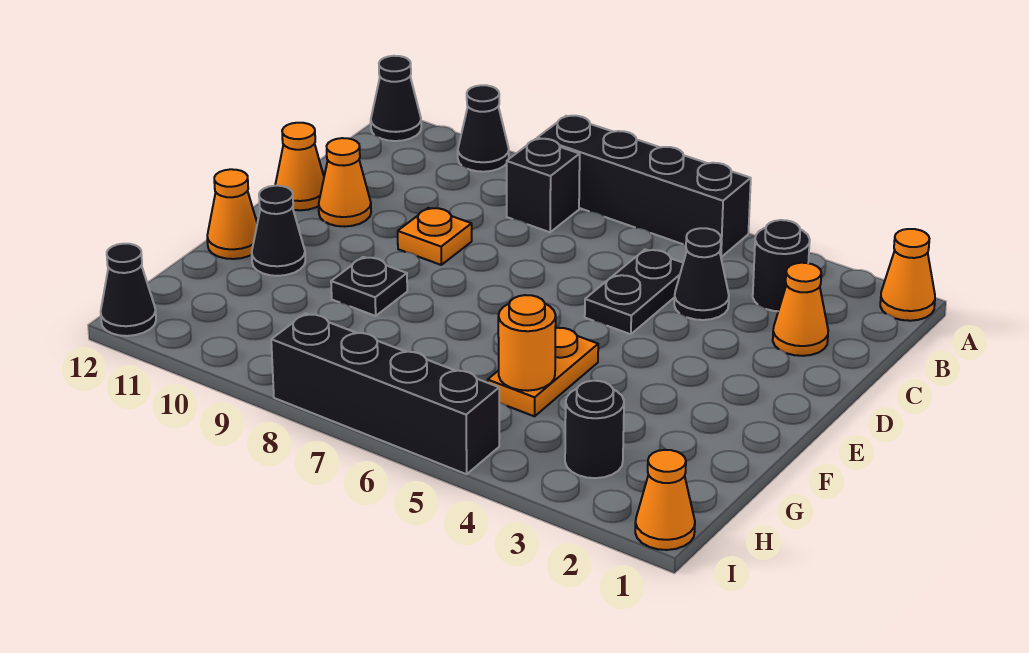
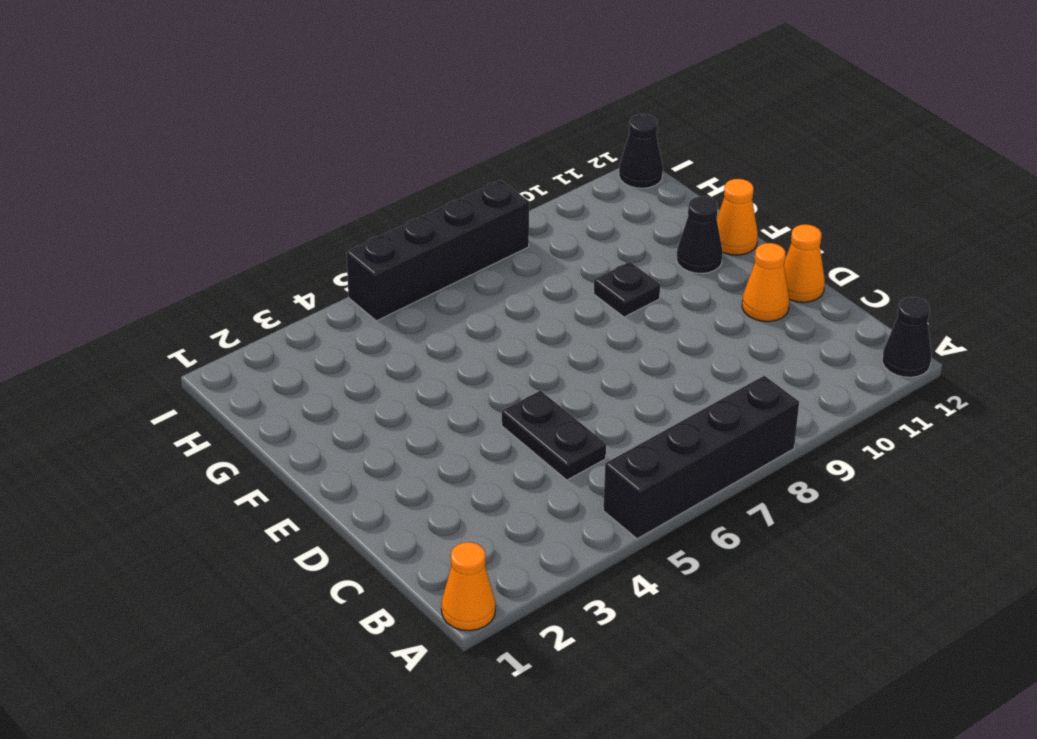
none -> black cone A10 level 1
none -> black round brick B3 level 1
none -> black brick B8 level 1

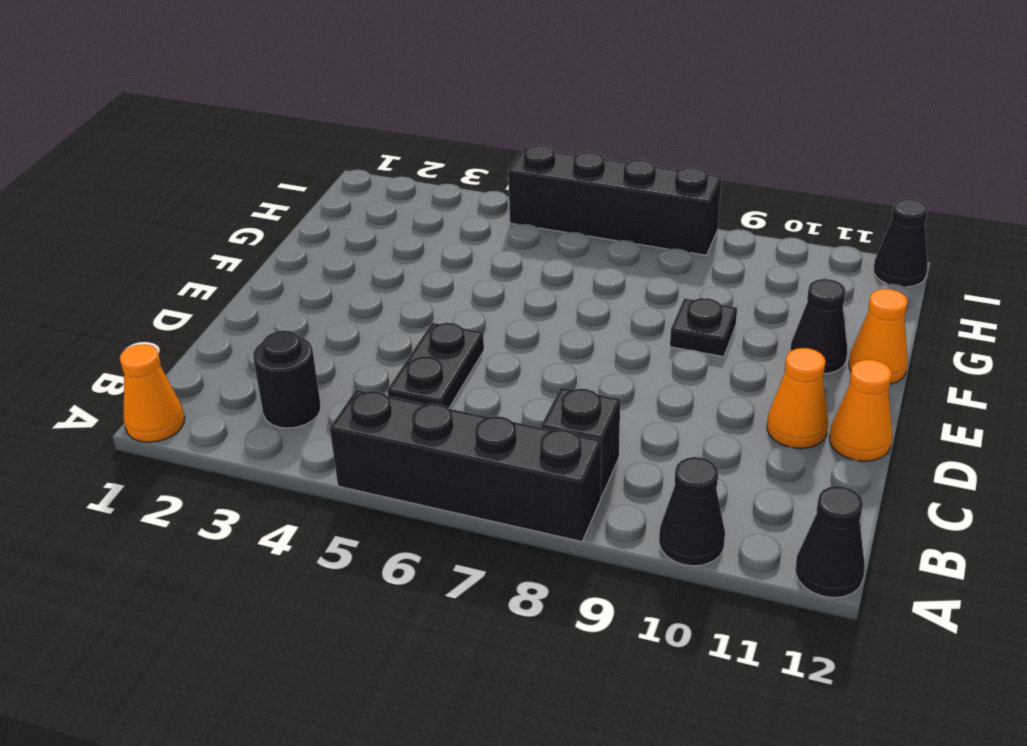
none -> orange cone C2 level 1
none -> black cone C4 level 1
none -> orange plate D9 level 1

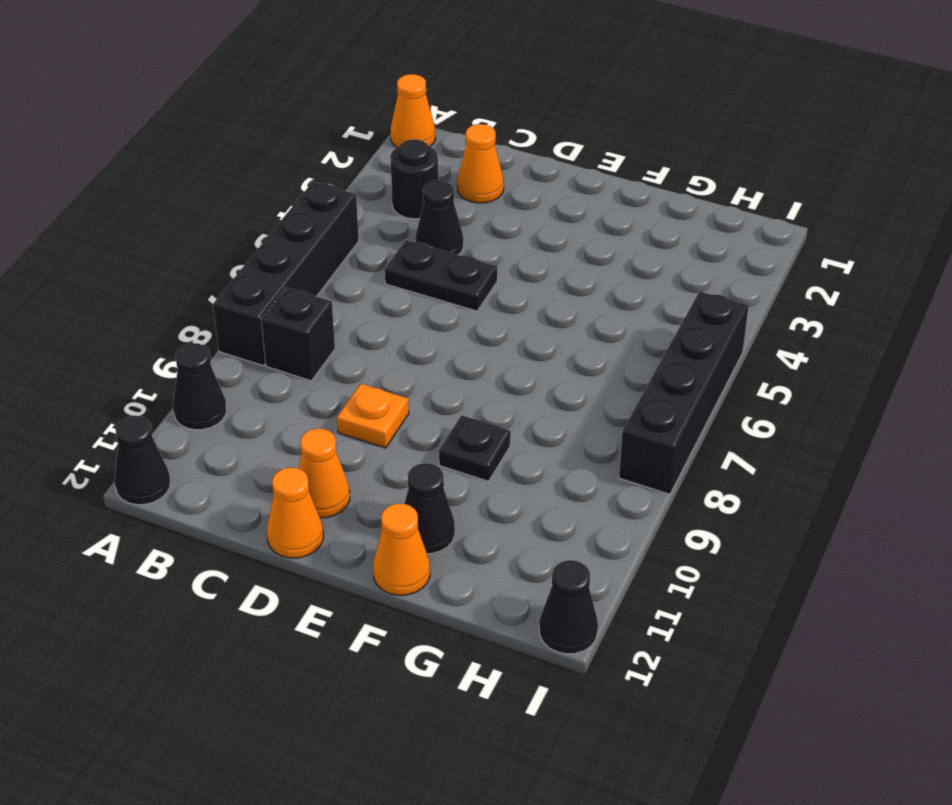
none -> orange plate F5:G5 level 1
none -> black round brick H3 level 1
none -> orange cone I1 level 1

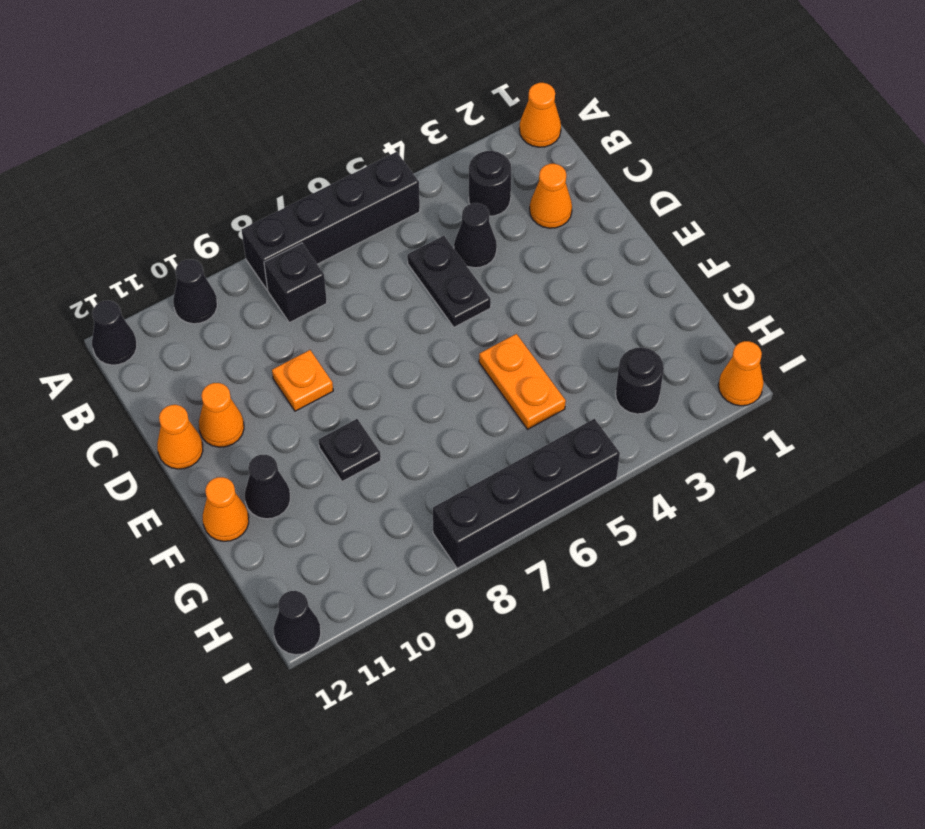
none -> orange round brick G5 level 2

